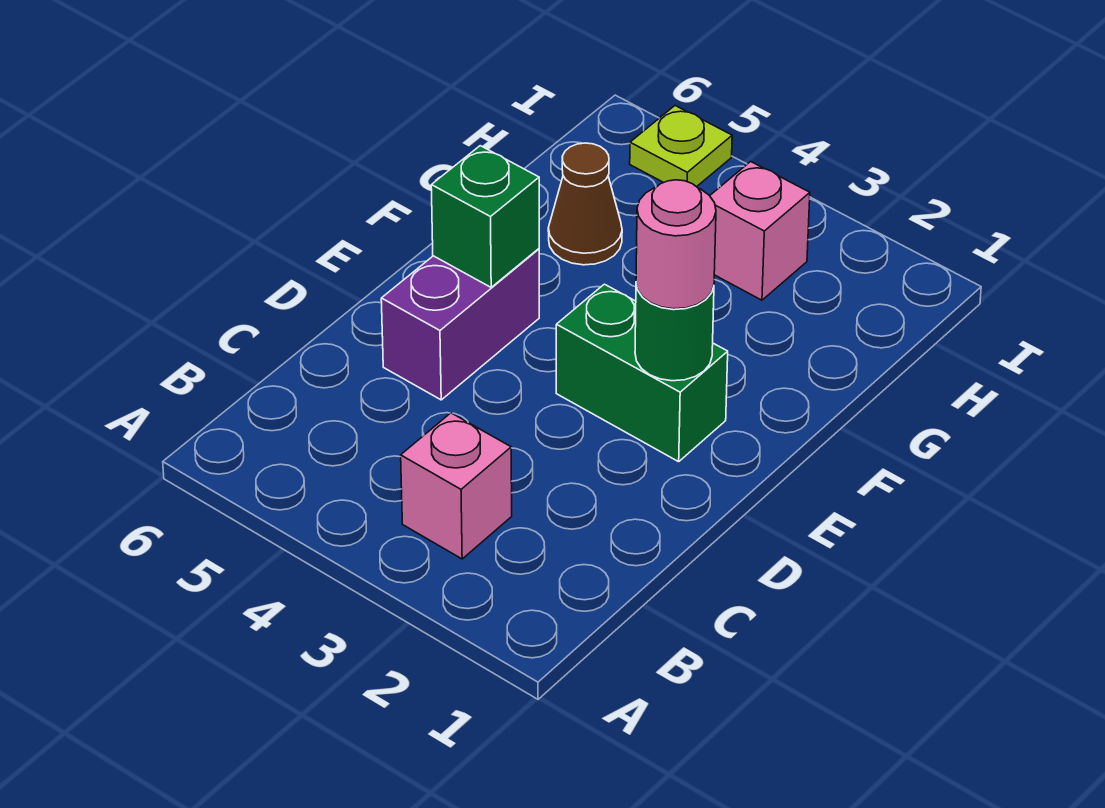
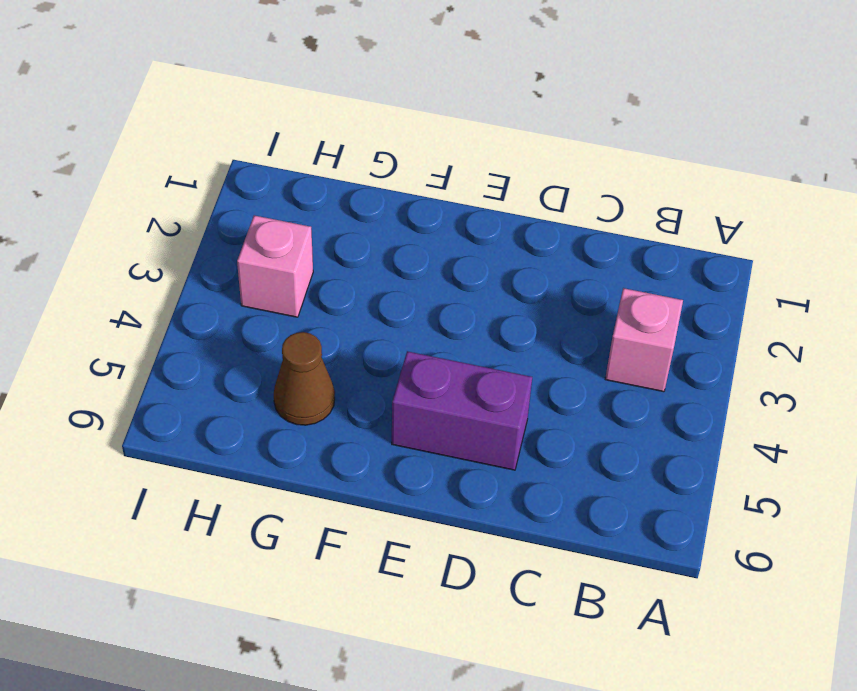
none -> green brick E2:E3 level 1
none -> lime plate I5 level 1

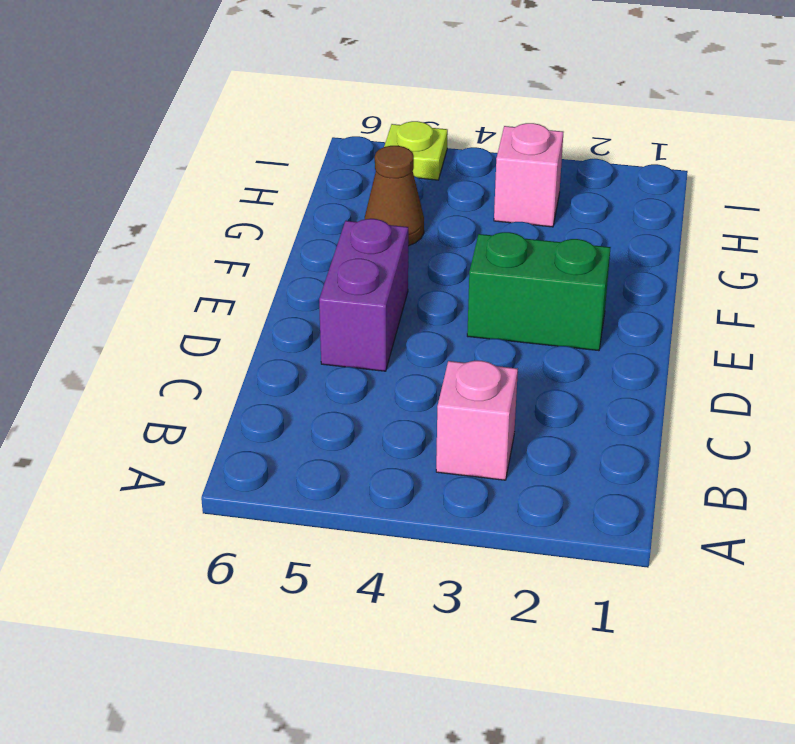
none -> green round brick E2 level 2
none -> green brick E5 level 2

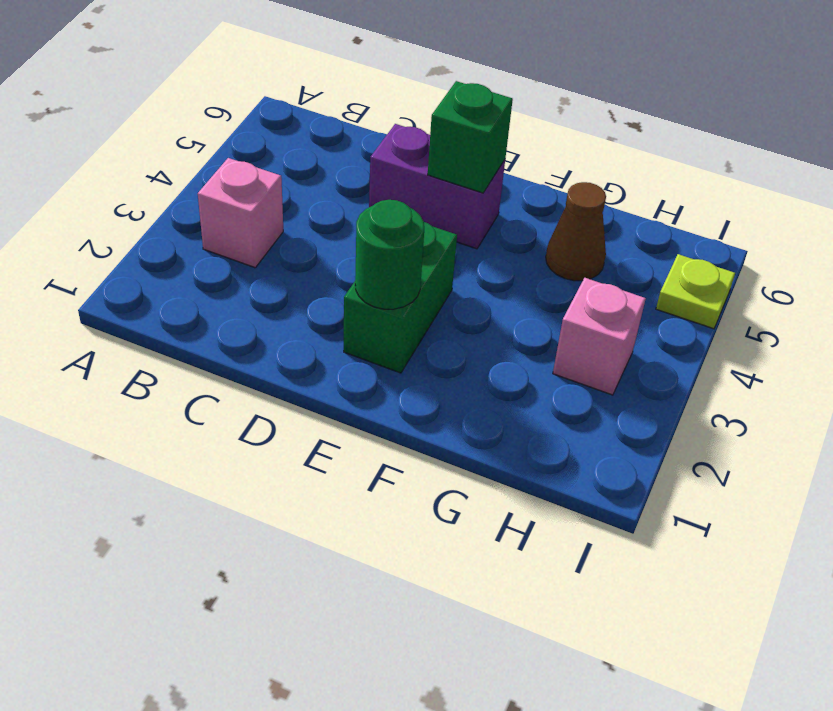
none -> pink round brick E2 level 3

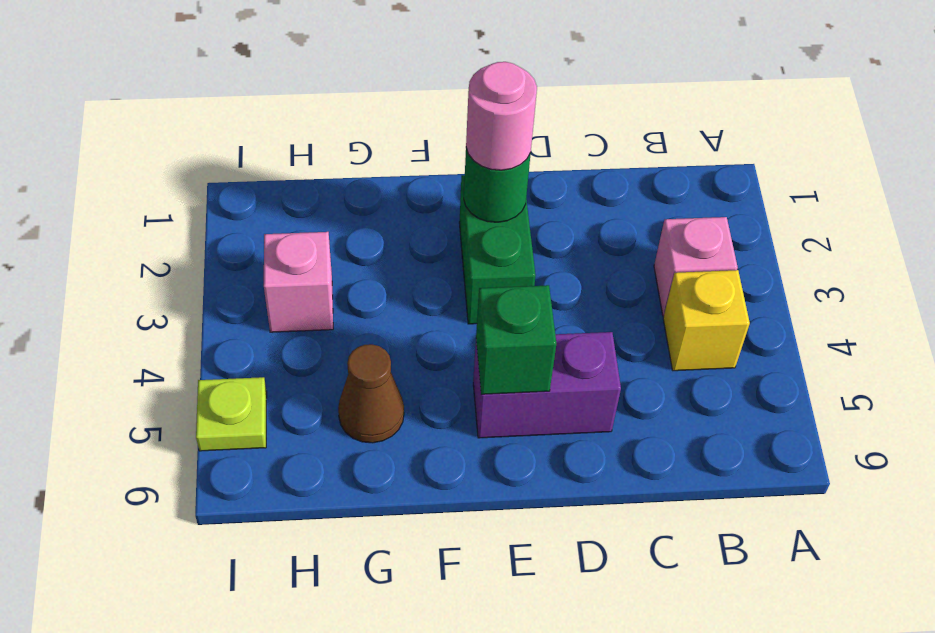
yellow brick B4 level 1 -> none

